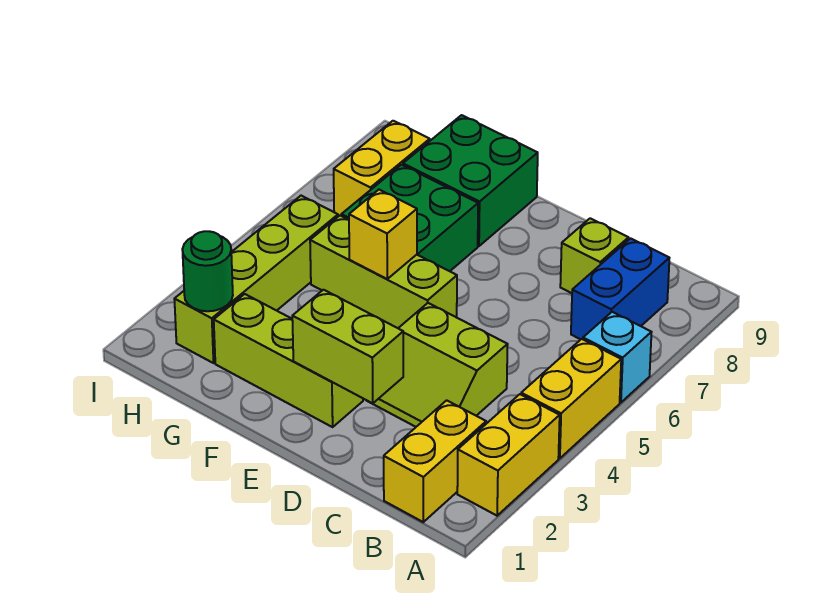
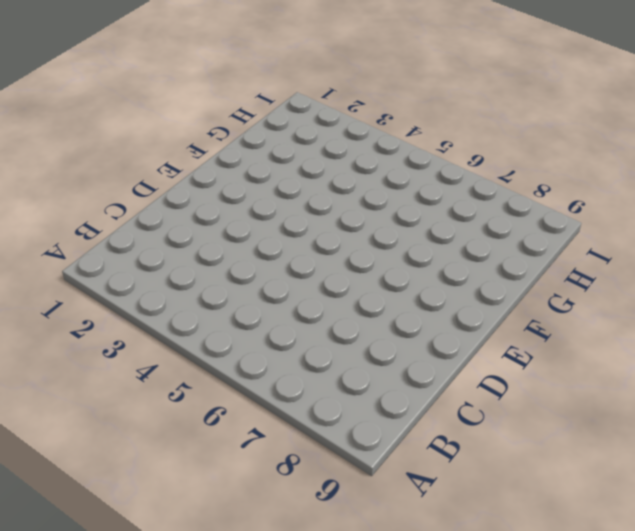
none -> yellow brick A2:A3 level 1
none -> yellow brick A4:A5 level 1
none -> cyan brick A6 level 1

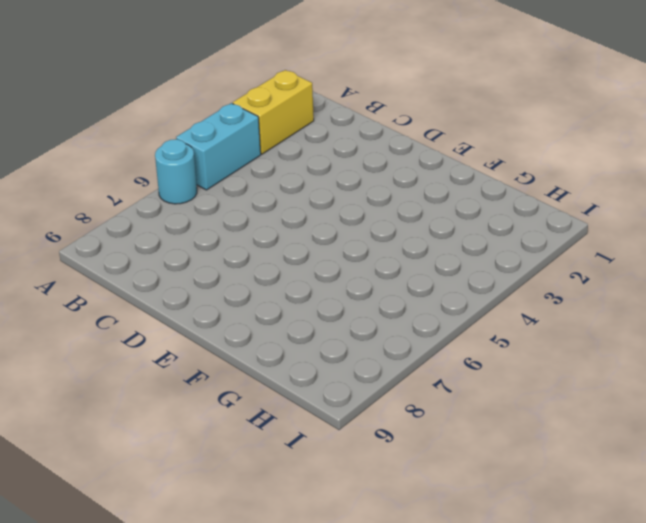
cyan brick A4:A5 level 1 -> yellow brick A4:A5 level 1
cyan round brick A6 level 1 -> cyan brick A6 level 1
none -> yellow brick B1:B2 level 1
none -> blue brick B7:B8 level 1
none -> lime slope C3:D4 level 1 top 4

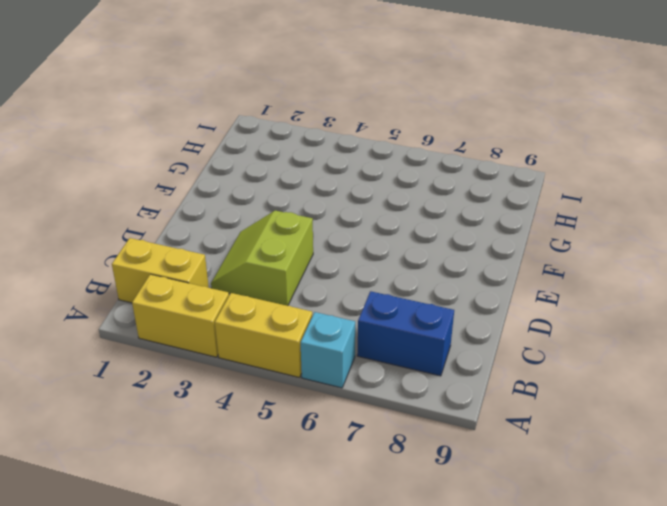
none -> lime brick C8 level 1
none -> lime brick E2:G2 level 1
none -> lime brick E5:G5 level 1

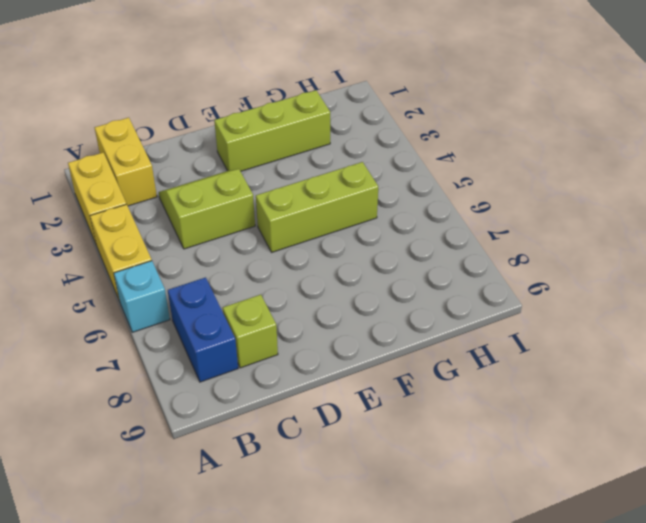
none -> green brick F6:G7 level 1
none -> green brick F8:G9 level 1
none -> lime brick H2:H5 level 1

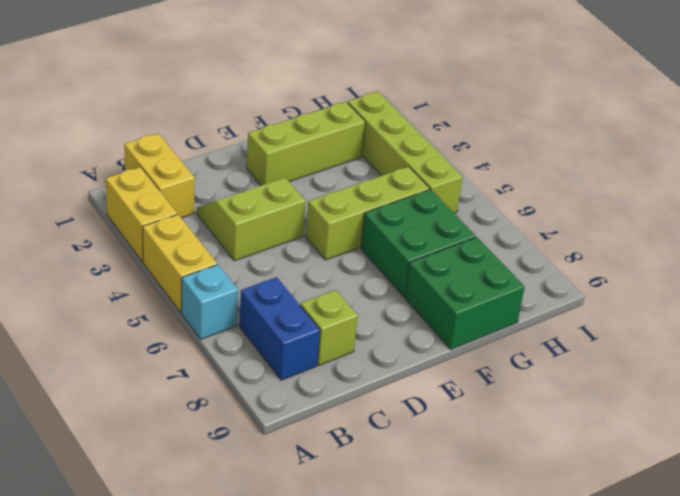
none -> yellow brick H7:H8 level 1
none -> lime brick D2:E2 level 2
none -> yellow brick F5 level 2

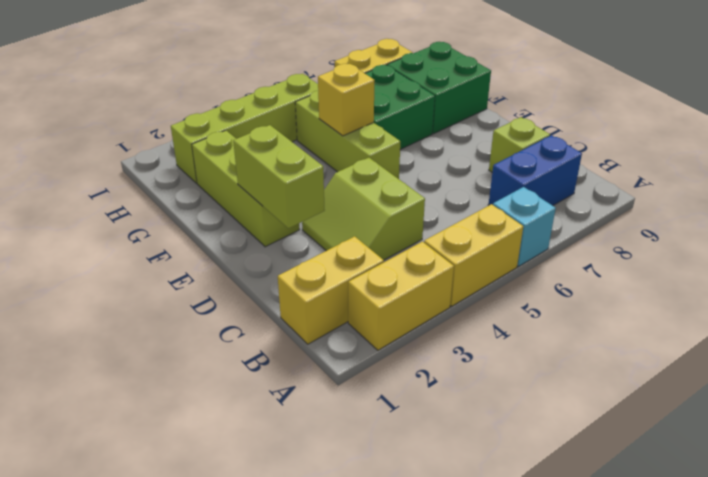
none -> green round brick H2 level 2

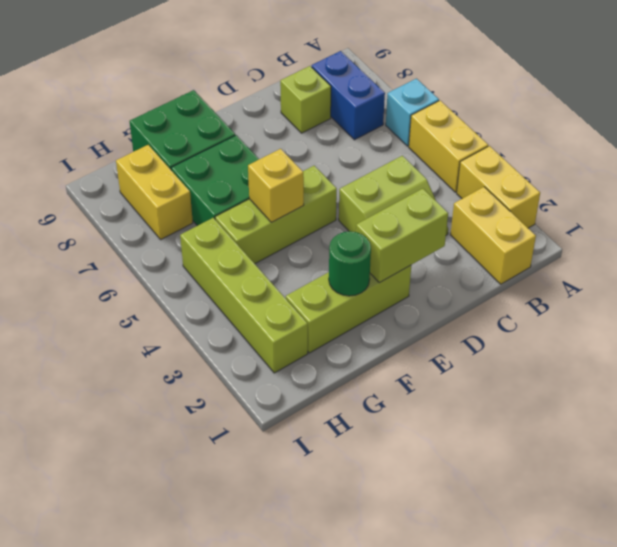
green round brick F2 level 2 -> green round brick H2 level 2

